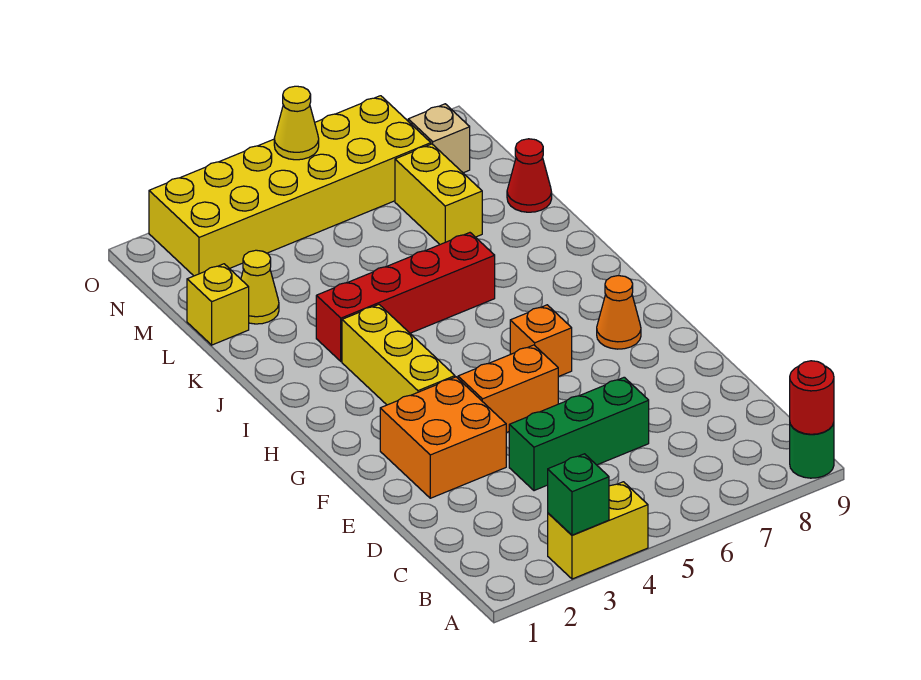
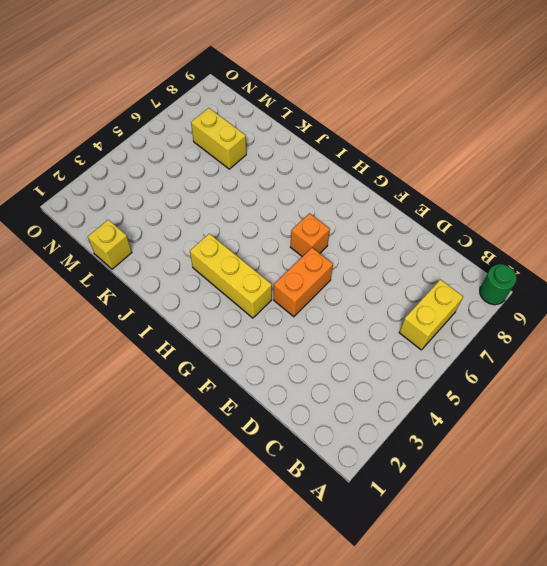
yellow brick B6:B7 level 1 -> yellow brick A3:A4 level 1
none -> green brick D4:D6 level 1
none -> orange brick E2:F3 level 1
none -> orange cone G8 level 1

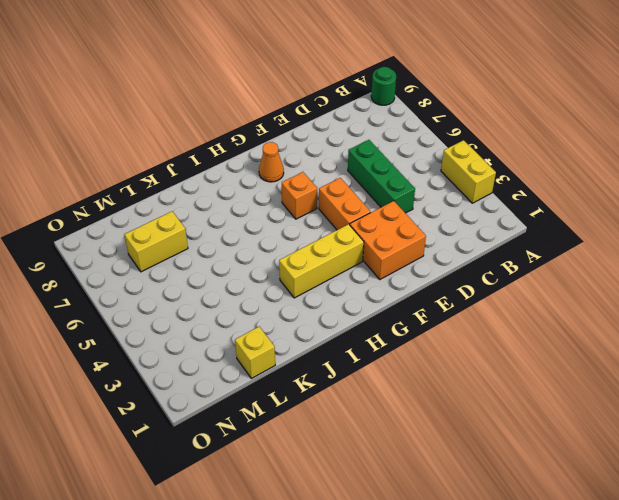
none -> red brick J3:J6 level 1
none -> yellow cone L2 level 1
none -> red cone L9 level 1

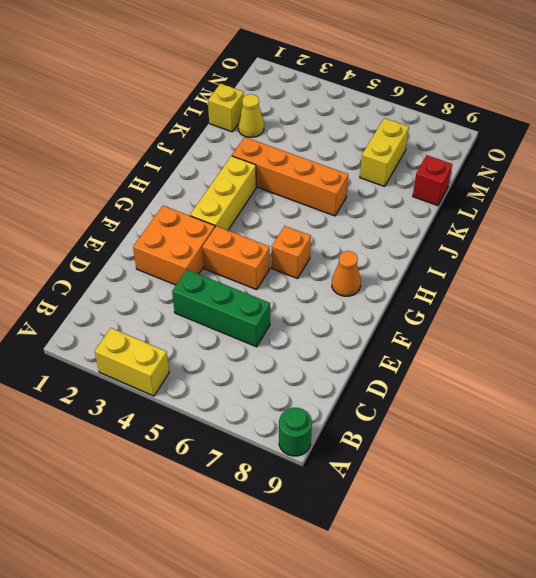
orange brick J3:J6 level 1 -> red brick J3:J6 level 1
red brick L9 level 1 -> red cone L9 level 1
none -> yellow brick N2:O7 level 1
none -> tan brick N8 level 1
none -> green brick A3 level 2

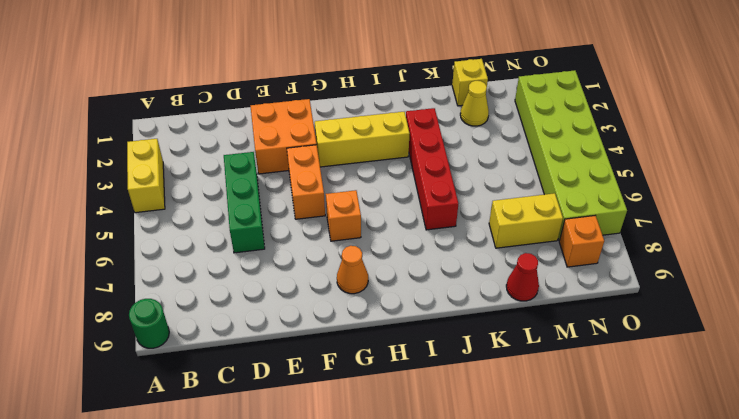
lime brick N2:O7 level 1 -> yellow brick N2:O7 level 1
orange brick N8 level 1 -> tan brick N8 level 1
none -> green brick A3 level 2
none -> red round brick A9 level 2
none -> yellow cone O5 level 2

